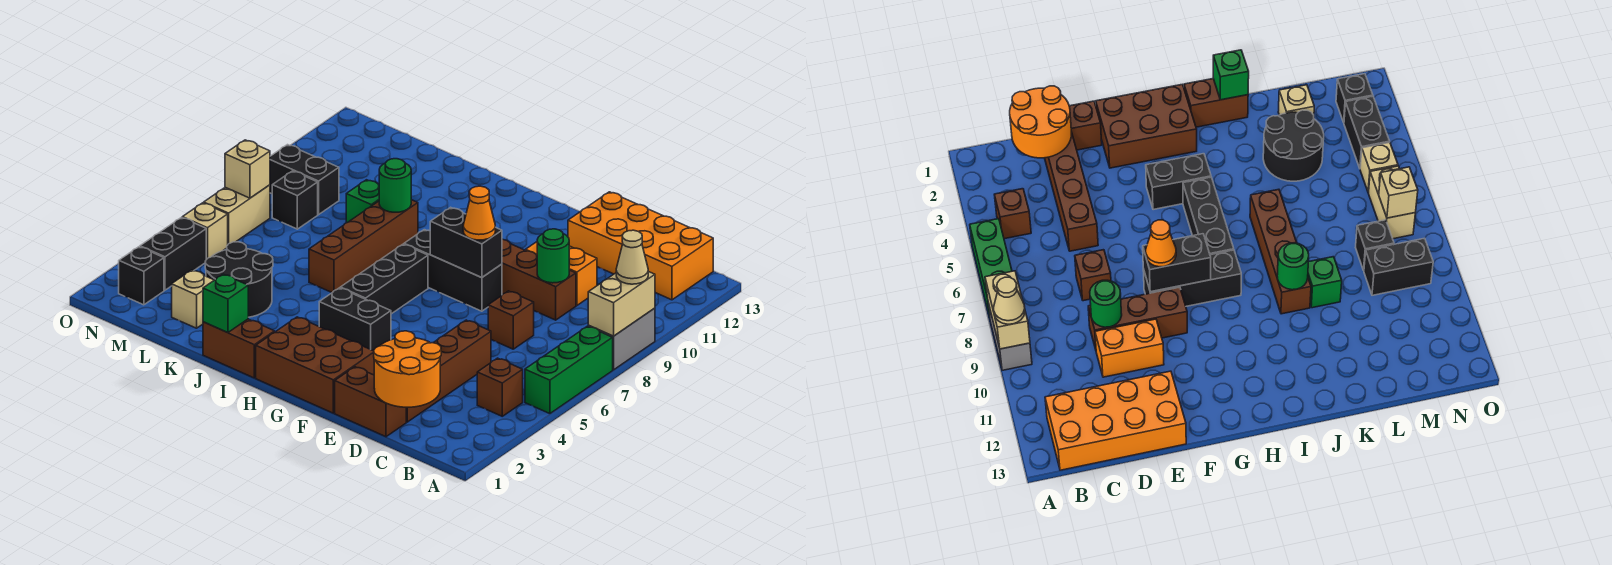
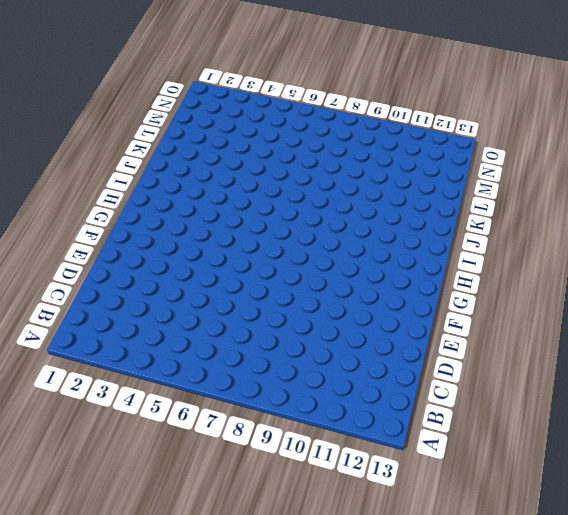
none -> green brick A5:A7 level 1
none -> grey brick A8:A9 level 1
none -> brown brick B4 level 1
none -> orange brick B12:E13 level 1

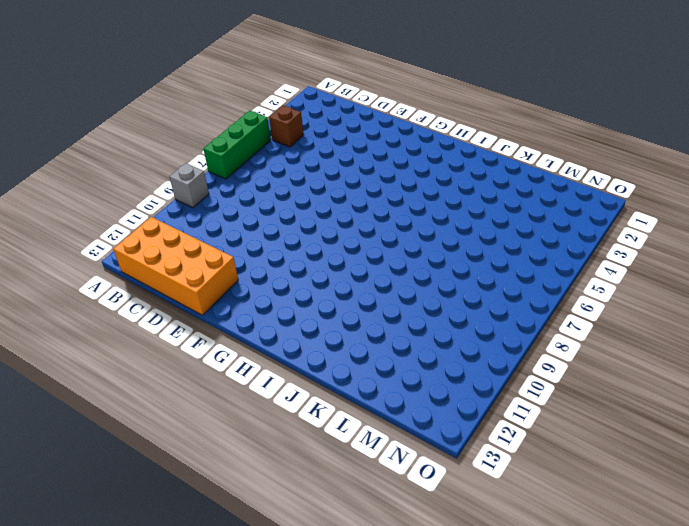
grey brick A9 level 1 -> grey brick A8:A9 level 1
none -> brown brick D1:E1 level 1
none -> brown brick D2:D5 level 1
none -> brown brick D7 level 1
none -> brown brick D9:F9 level 1

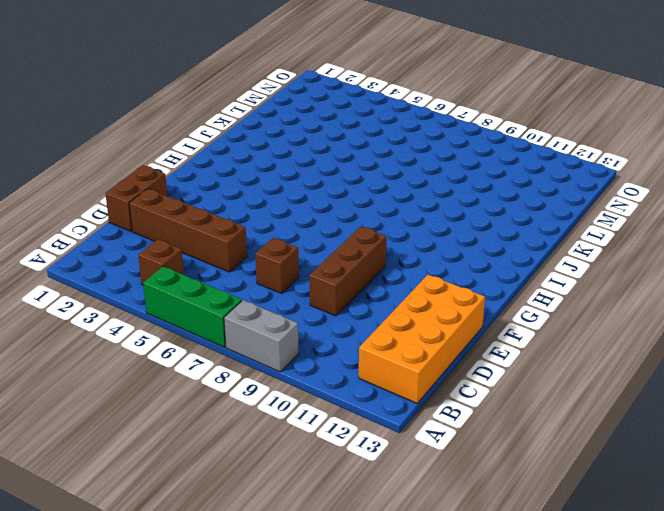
none -> orange brick D10:E10 level 1
none -> brown brick F1:H2 level 1
none -> black brick F8:H8 level 1
none -> black brick G4:H4 level 1

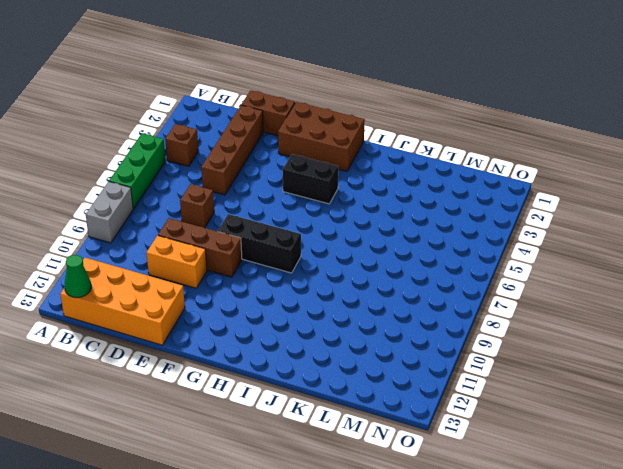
green cone B13 level 2 -> none
none -> black brick H5:H7 level 1
none -> brown brick I1:J1 level 1
none -> brown brick J6:J9 level 1
none -> black round brick K3:L4 level 1

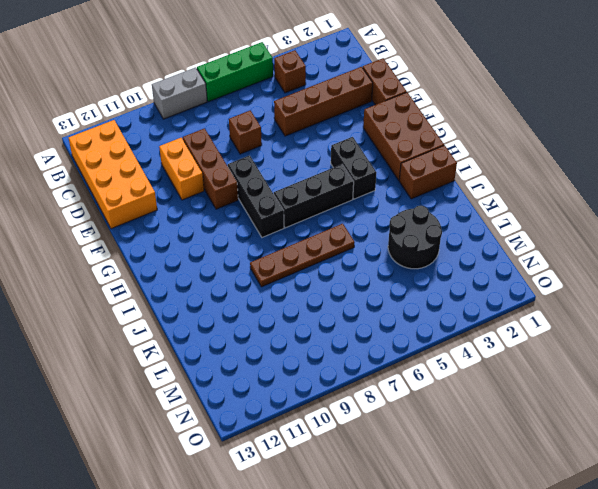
brown brick I1:I2 level 1 -> brown brick I1:J1 level 1
brown plate J6:J9 level 1 -> brown brick J6:J9 level 1
none -> green brick K9 level 1
none -> tan brick L2 level 1
none -> black brick M8 level 1
none -> black brick M9:N9 level 1

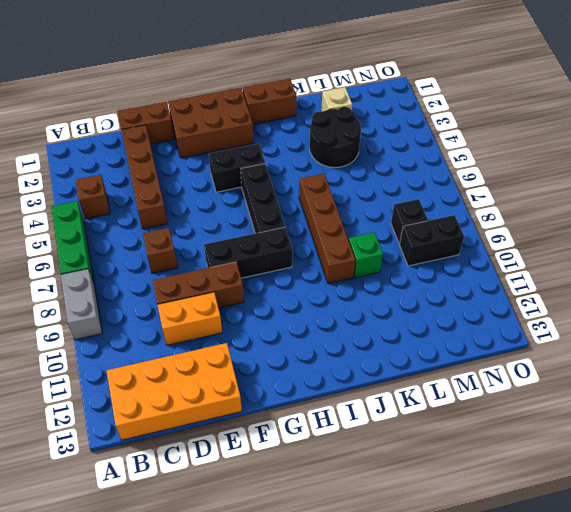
none -> black brick N2 level 1
none -> black brick N3:N4 level 1
none -> tan brick N5 level 1
none -> tan brick N6:N7 level 1

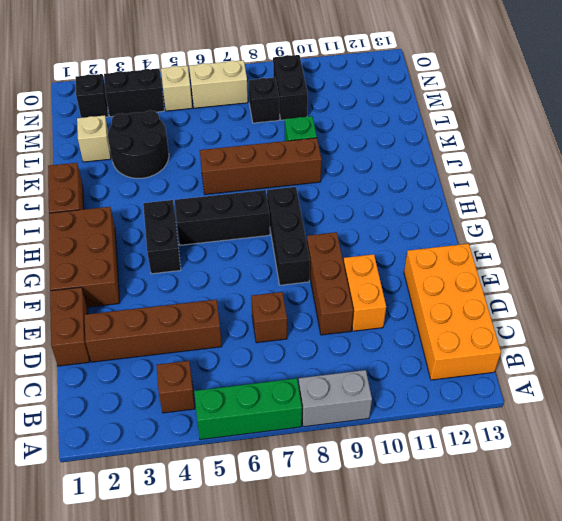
none -> tan brick A8:A9 level 2
none -> orange round brick C1:D2 level 2
none -> green round brick D9 level 2
none -> black brick F8:G8 level 2

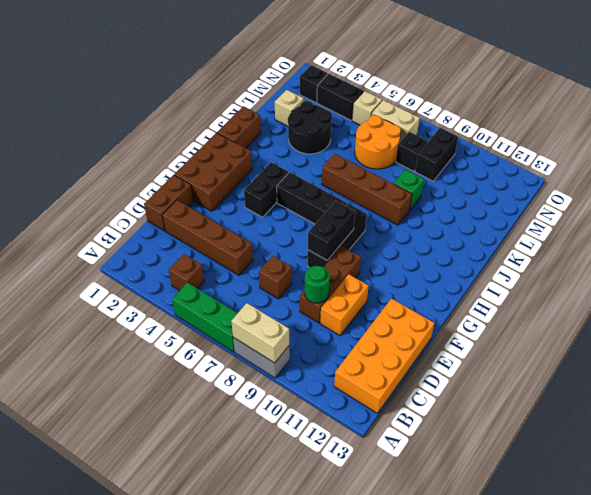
orange round brick L6:M7 level 1 -> orange round brick C1:D2 level 2
none -> green brick J1 level 2
none -> green round brick J9 level 2
none -> tan brick N7 level 2
none -> tan cone A9 level 3

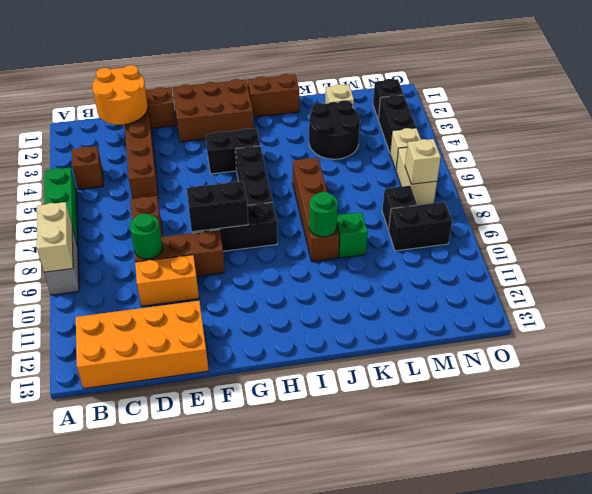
none -> green brick J1 level 2
none -> tan cone A9 level 3
none -> orange cone F8 level 3

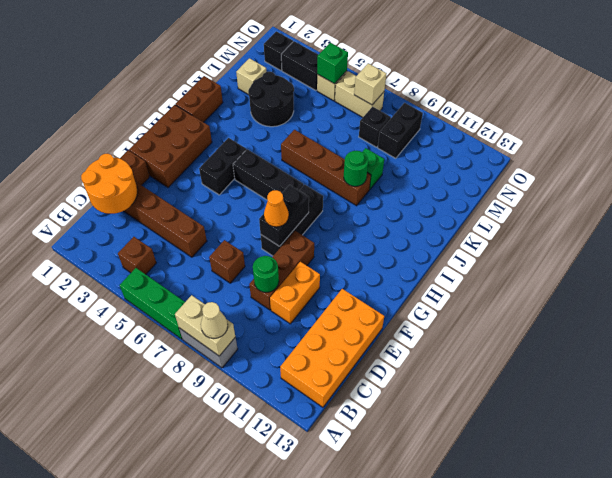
green brick N5 level 2 -> green brick J1 level 2

